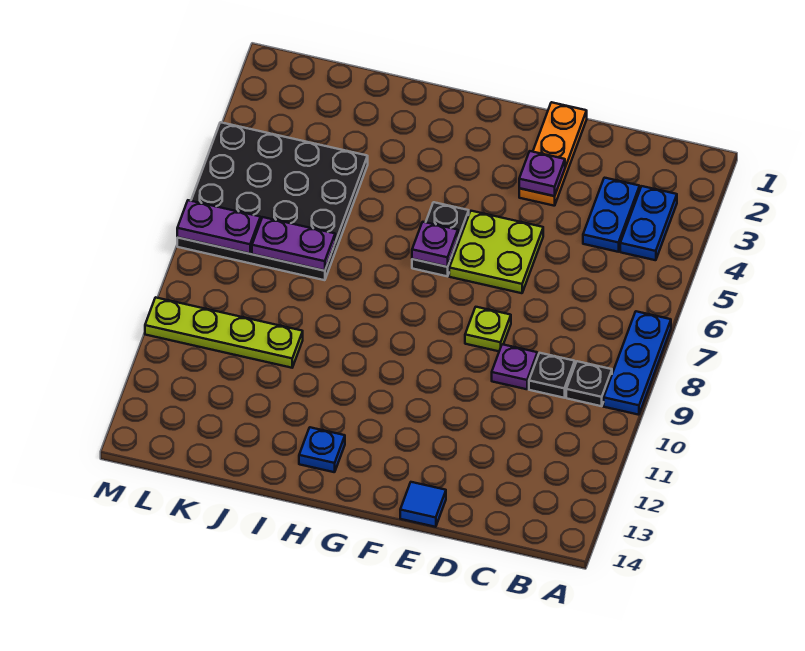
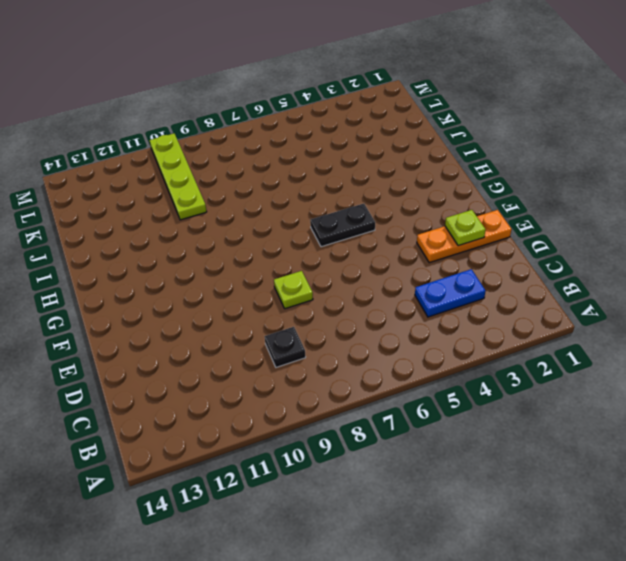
lime plate E2 level 2 -> none
none -> blue plate A7:A9 level 1
none -> blue plate B3:B4 level 1
none -> black plate B9 level 1

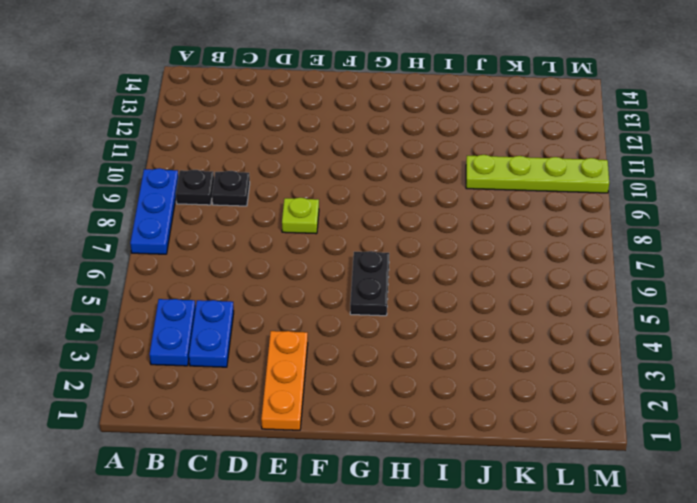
none -> purple plate D9 level 1
none -> lime plate E5:F6 level 1
none -> blue tile E14 level 1

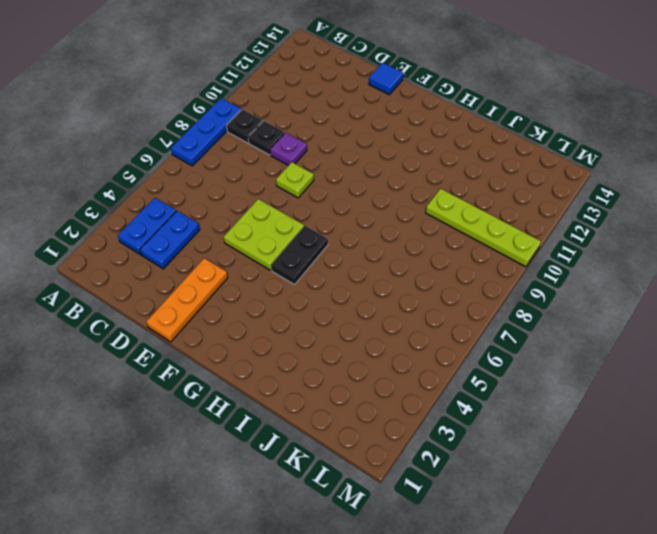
none -> blue plate H13 level 1
none -> black plate J4:M7 level 1
none -> purple plate E3 level 2

